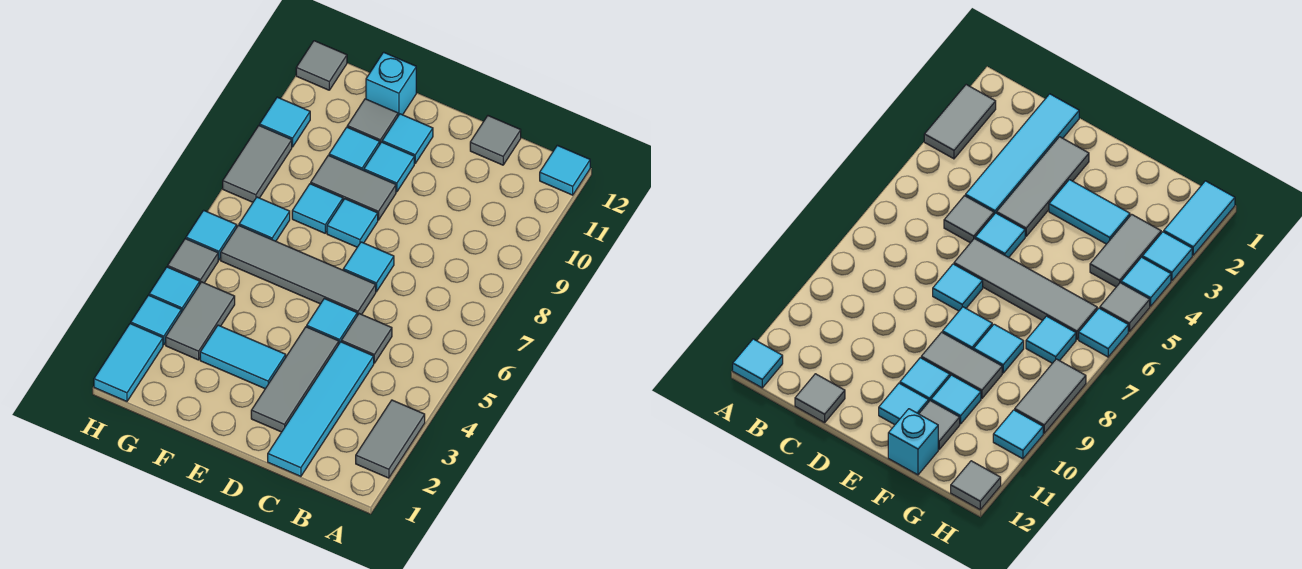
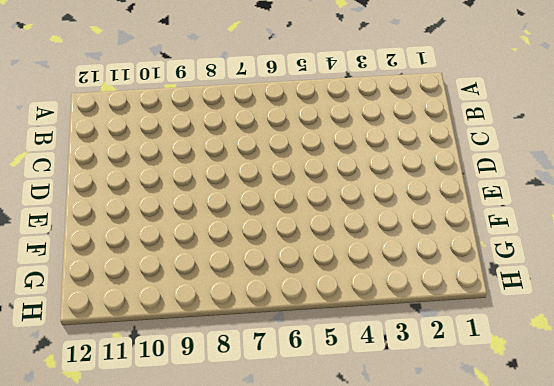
none -> grey tile A2:A3 level 1
none -> cyan tile A12 level 1
none -> cyan tile C1:C4 level 1

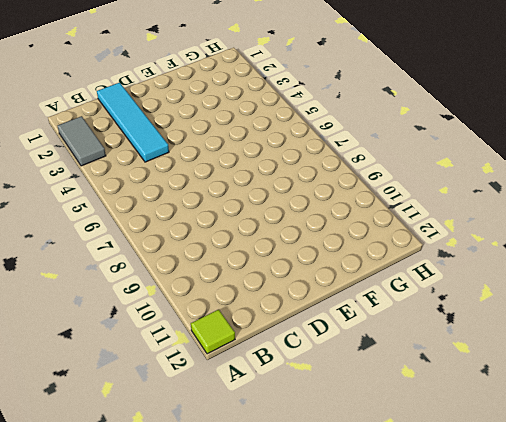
lime tile A12 level 1 -> cyan tile A12 level 1
none -> grey tile C5 level 1
none -> grey tile C12 level 1
none -> grey tile D2:D4 level 1

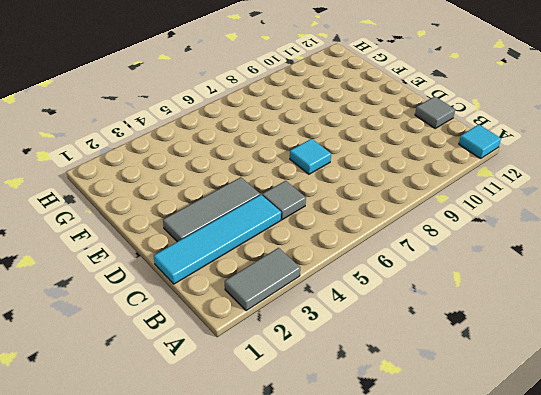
none -> cyan tile D5 level 1
none -> grey tile D6:G6 level 1
none -> cyan tile E3:F3 level 1

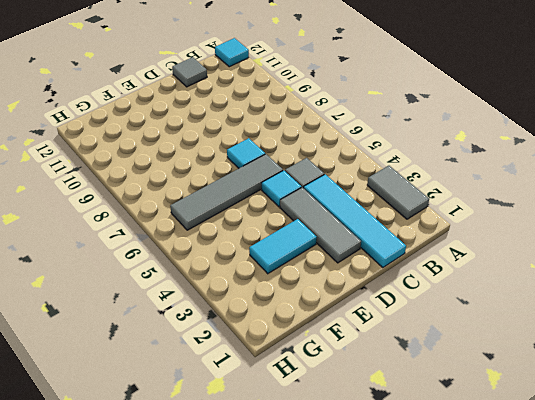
none -> cyan tile E8 level 1
none -> grey tile E9:F9 level 1
none -> cyan tile E10 level 1

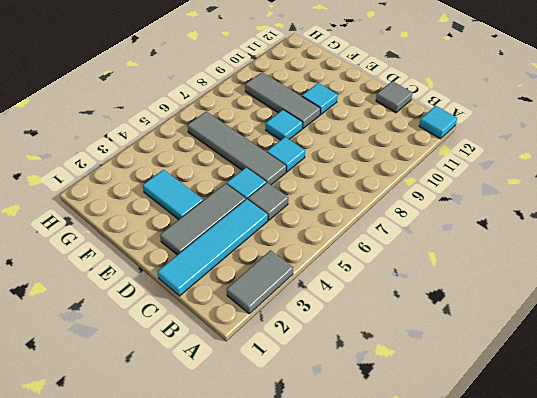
grey tile E9:G9 level 1 -> grey tile E9:F9 level 1
none -> cyan tile E11 level 1
none -> cyan tile F8 level 1
none -> cyan tile F10 level 1

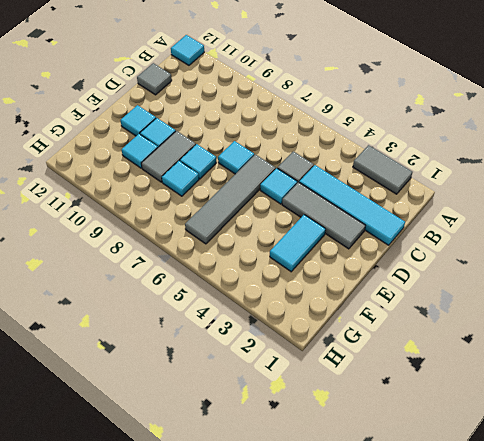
none -> grey tile F11 level 1
none -> cyan brick F12 level 1
none -> grey tile G3:G4 level 1

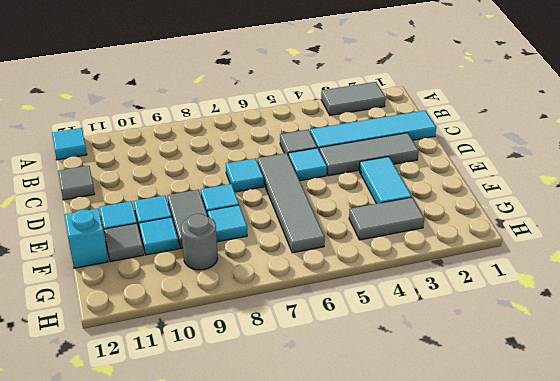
grey round brick G9 level 1 -> none
none -> cyan tile G7 level 1
none -> cyan tile H1:H2 level 1
none -> cyan tile H3 level 1

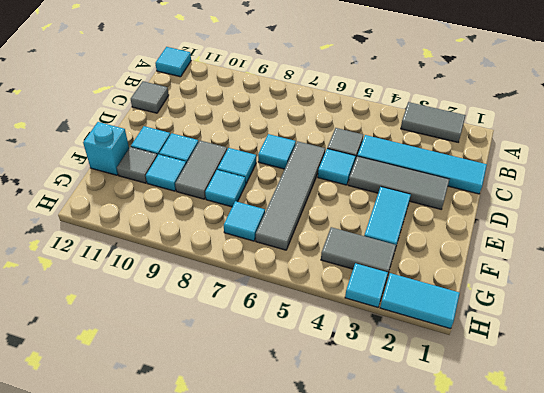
none -> cyan tile H4 level 1
none -> grey tile H5 level 1
none -> cyan tile H6 level 1

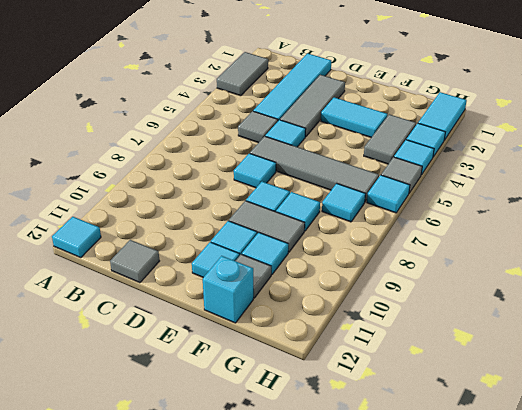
none -> grey tile H8:H9 level 1
none -> cyan tile H10 level 1
none -> grey tile H12 level 1

